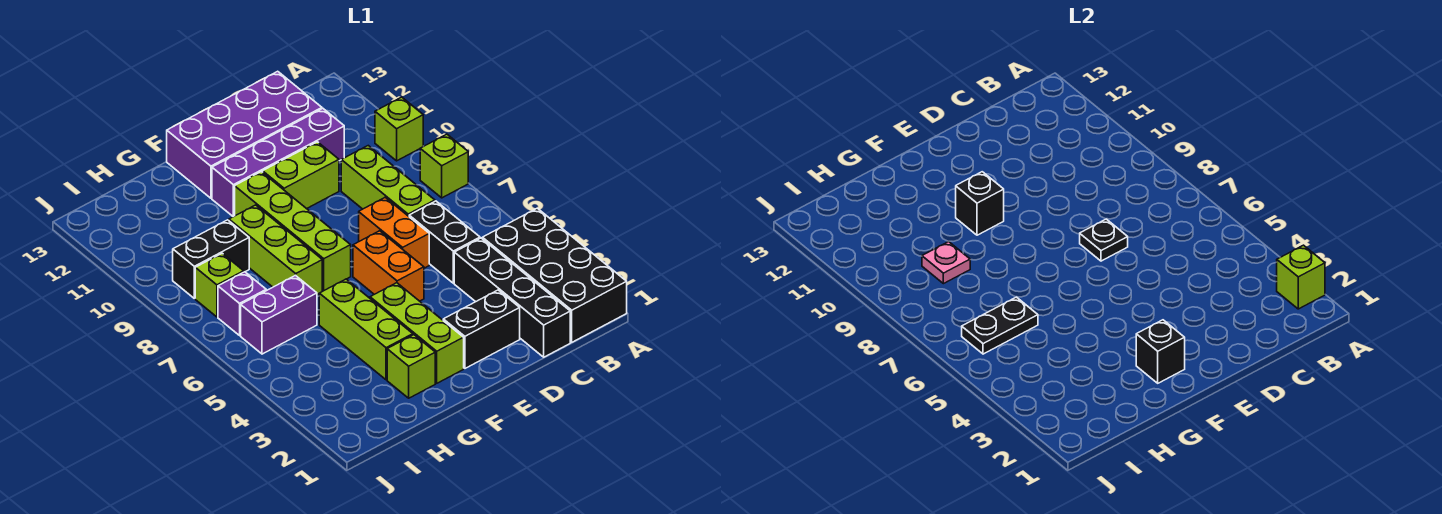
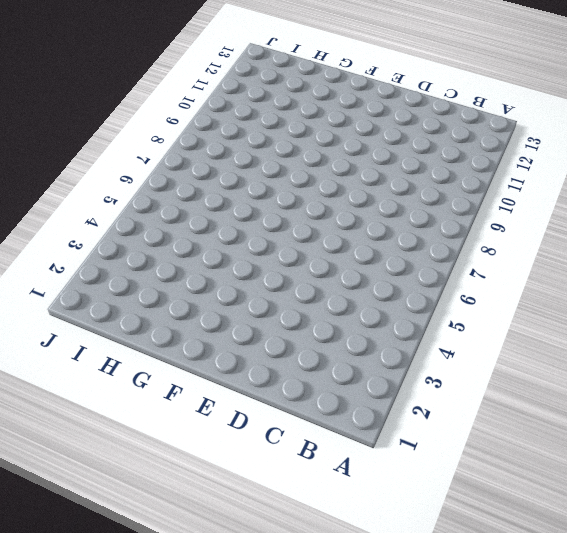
none -> black brick A1:B4 level 1
none -> lime brick A8 level 1
none -> lime brick A10 level 1

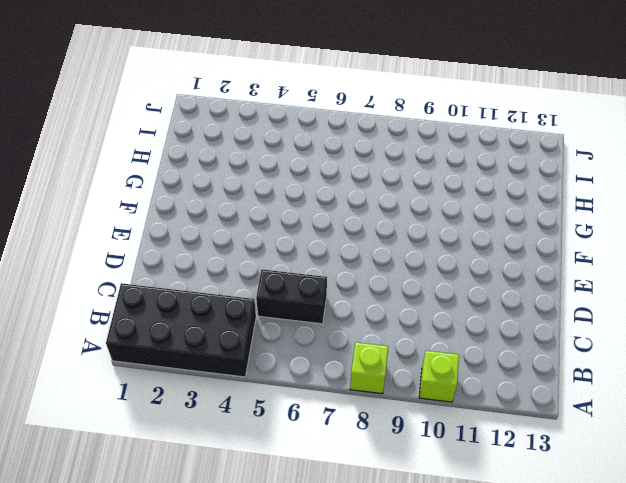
none -> black brick C1:C4 level 1
none -> lime brick C7:C9 level 1
none -> purple brick C11:F11 level 1

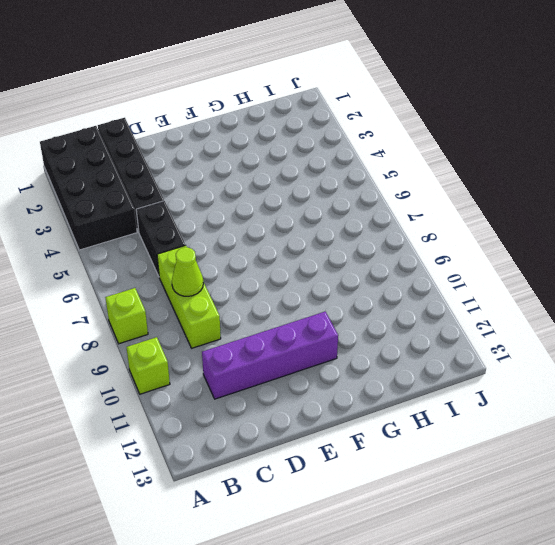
lime cone C8 level 2 -> none
none -> purple brick C12:F13 level 1
none -> black brick D2:E2 level 1
none -> orange brick D6:D7 level 1

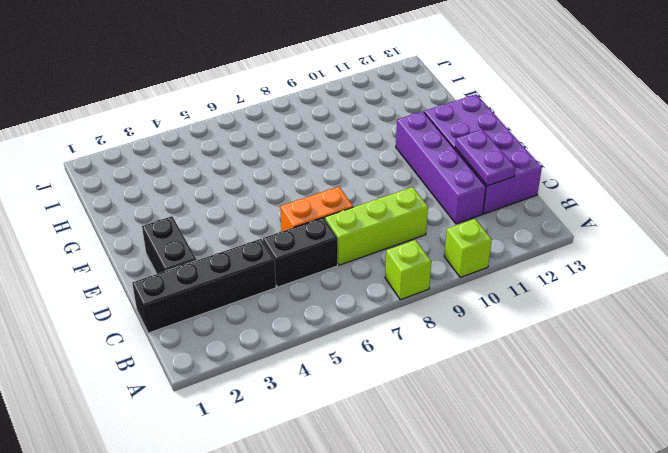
purple plate C12:D12 level 2 -> none
none -> black brick A1:B4 level 1
none -> lime brick D10:E10 level 1
none -> orange brick E5:E6 level 1

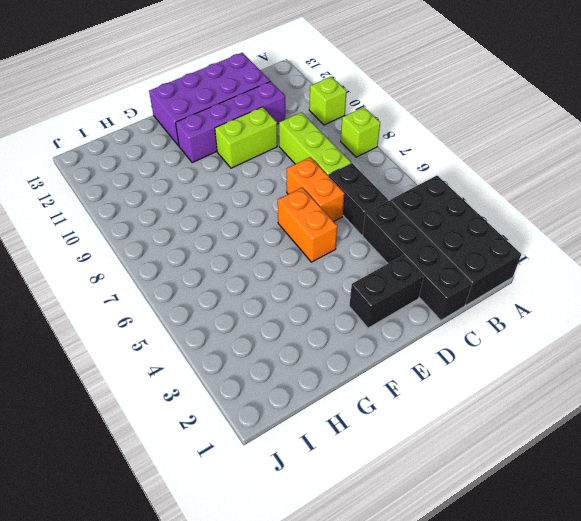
none -> lime brick F2:F4 level 1
none -> lime brick F7:F10 level 1
none -> lime brick G2 level 1

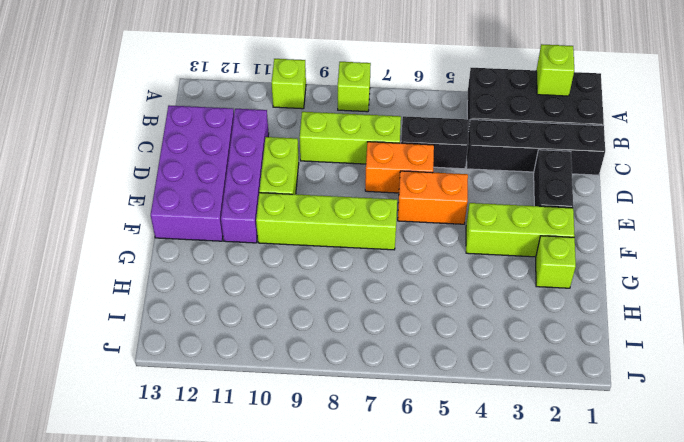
none -> lime brick G3:G5 level 1
none -> lime brick G7:G9 level 1
none -> purple brick H6:I6 level 1

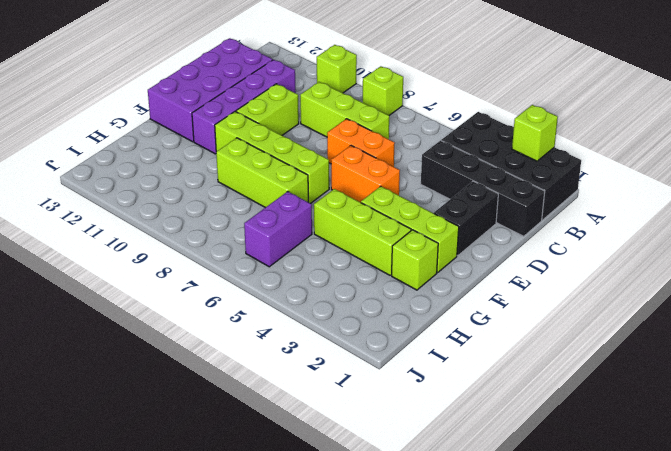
none -> black brick C5:C6 level 1
none -> black brick H9:I9 level 1
none -> purple brick I7 level 1

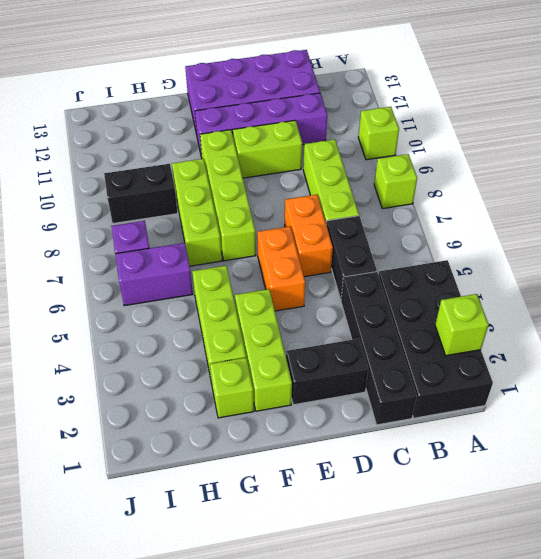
none -> lime brick I8 level 1
none -> black plate D7 level 2
none -> black brick F2 level 2

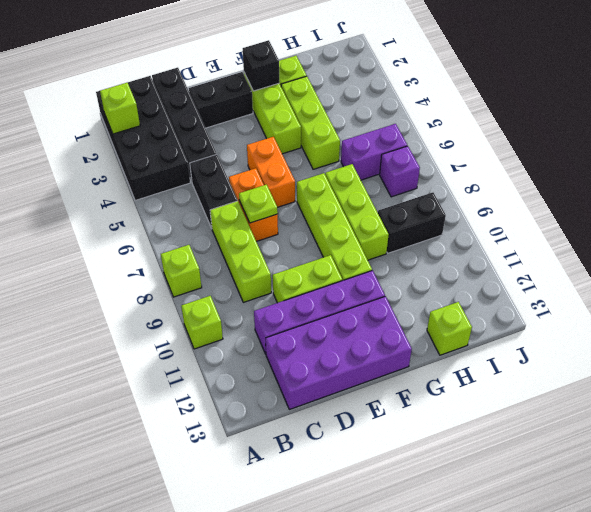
lime plate D7 level 2 -> black plate D7 level 2
lime brick H13 level 1 -> lime brick I8 level 1
none -> black brick F10 level 2
none -> black plate H6:I6 level 2
none -> pink plate H9 level 2

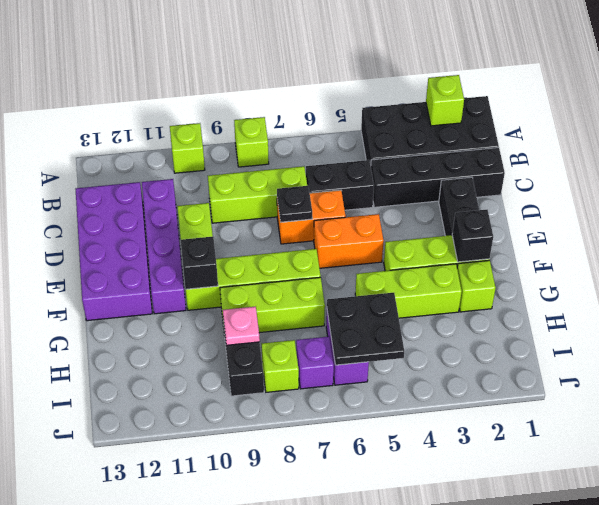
black plate H5:I6 level 2 -> black plate H6:I6 level 2

